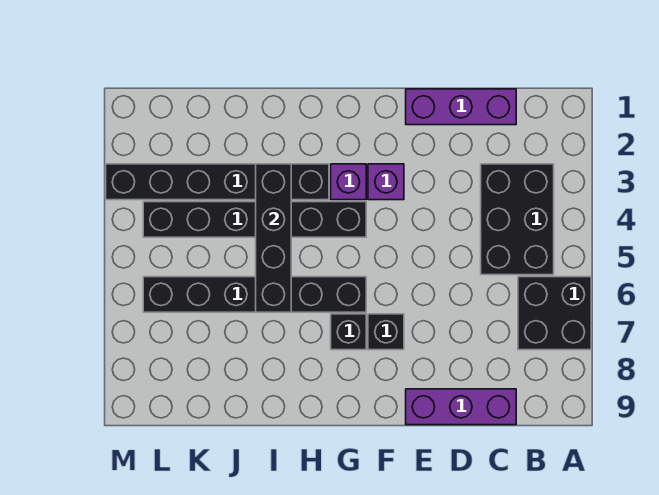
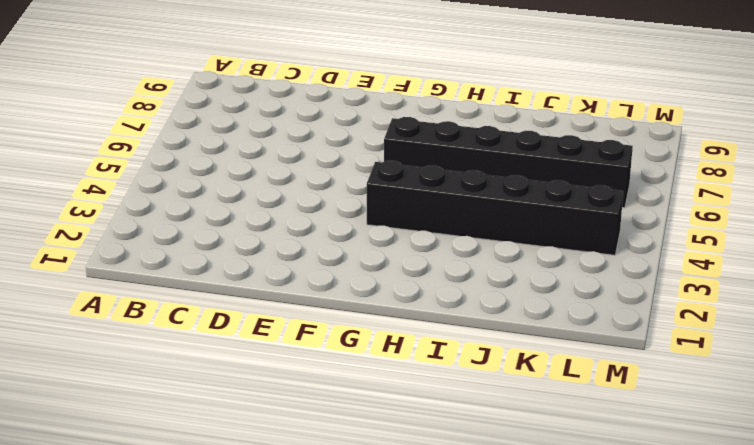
none -> black brick A6:B7 level 1
none -> black brick B3:C5 level 1
none -> purple brick C1:E1 level 1

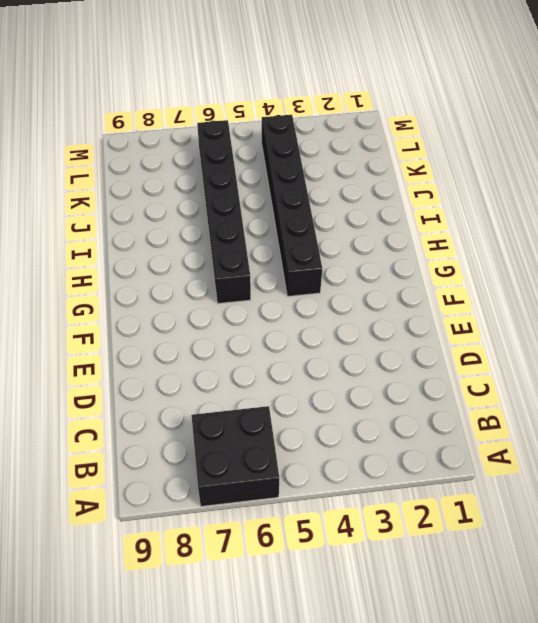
none -> black brick B3:C5 level 1
none -> purple brick C1:E1 level 1
none -> purple brick C9:E9 level 1

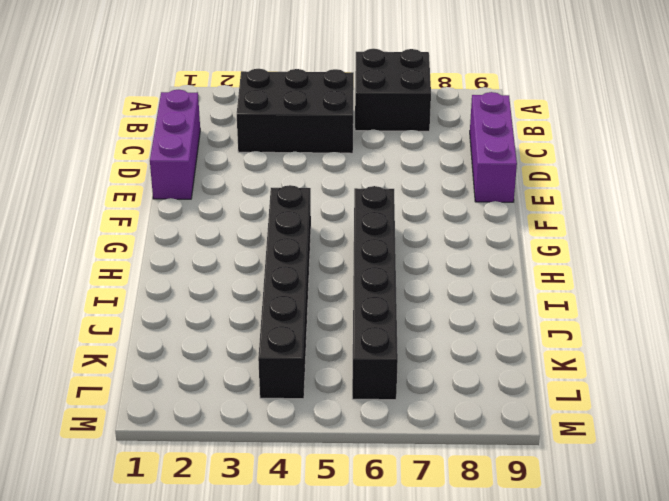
none -> purple brick F3 level 1
none -> black brick F7 level 1
none -> purple brick G3 level 1

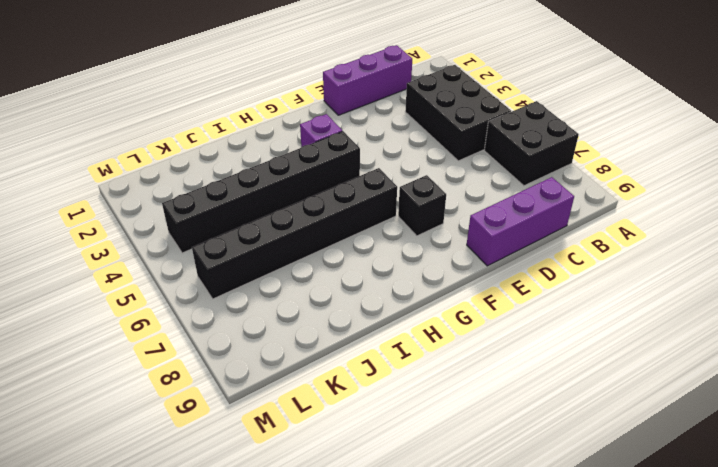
none -> purple brick F3 level 1
none -> black brick G7 level 1
none -> black brick H3:M3 level 1

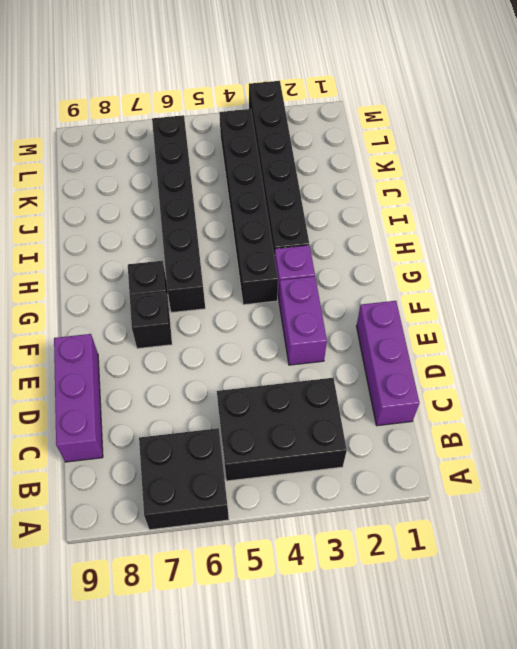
purple brick E3:F3 level 1 -> purple brick F3 level 1
none -> black brick I3:I6 level 2

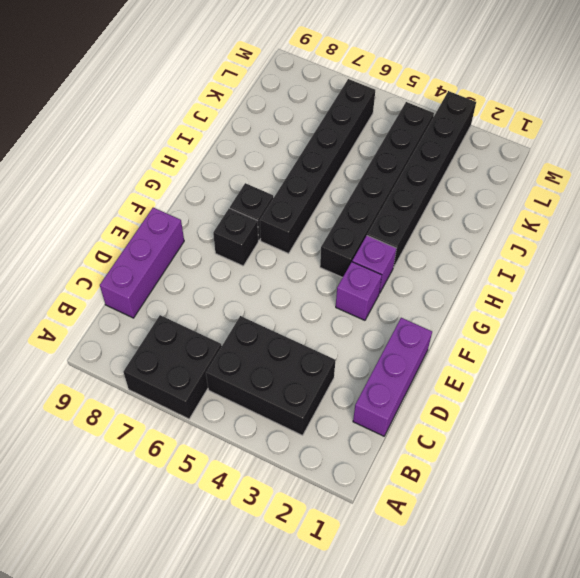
none -> black brick I3:I6 level 2

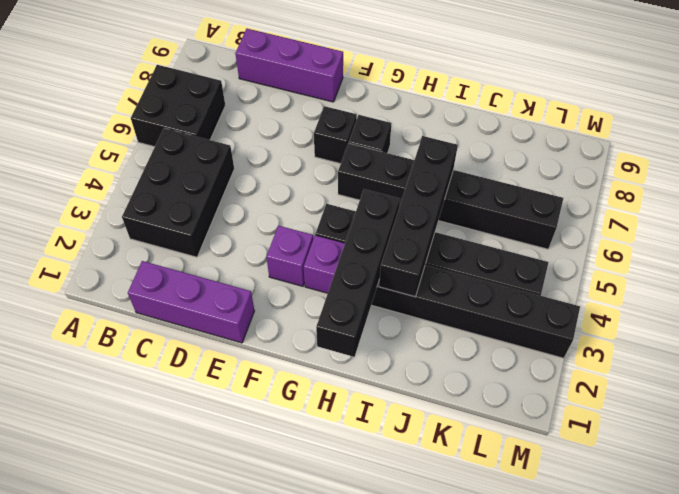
black brick H1:H4 level 2 -> none

